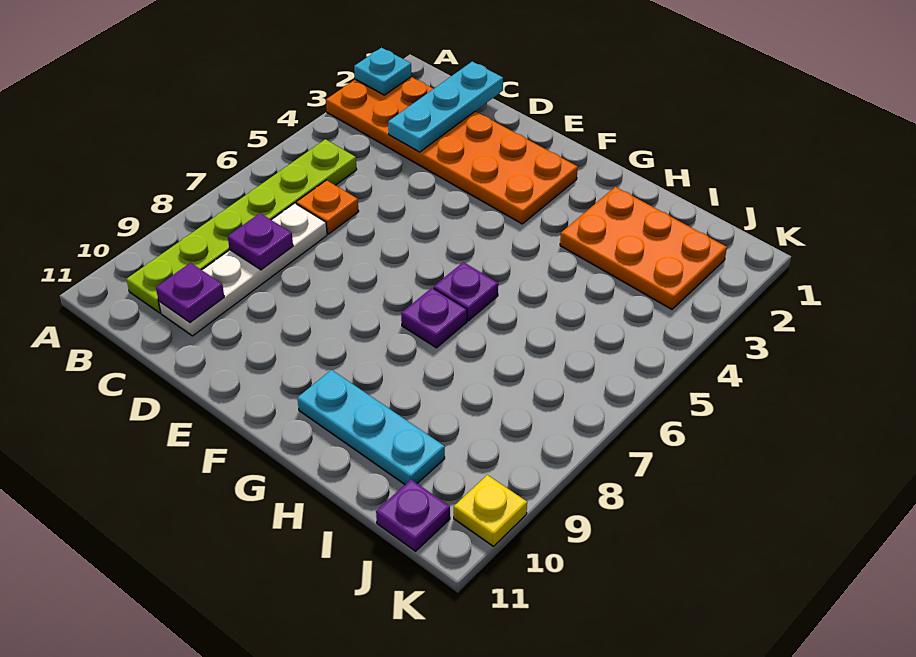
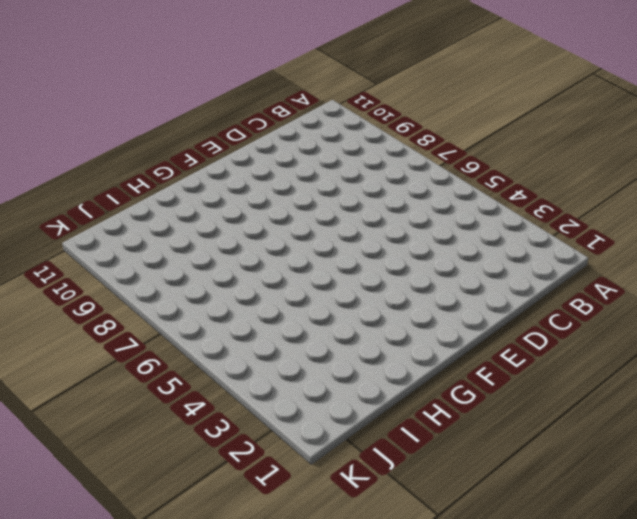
none -> orange plate A2:F3 level 1
none -> lime plate B5:B10 level 1
none -> orange plate C6 level 1

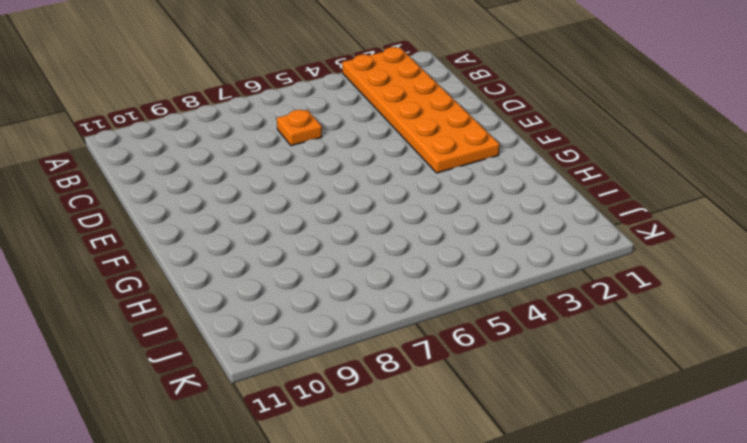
none -> lime plate B5:B10 level 1
none -> white plate C7:C10 level 1
none -> purple plate G6 level 1

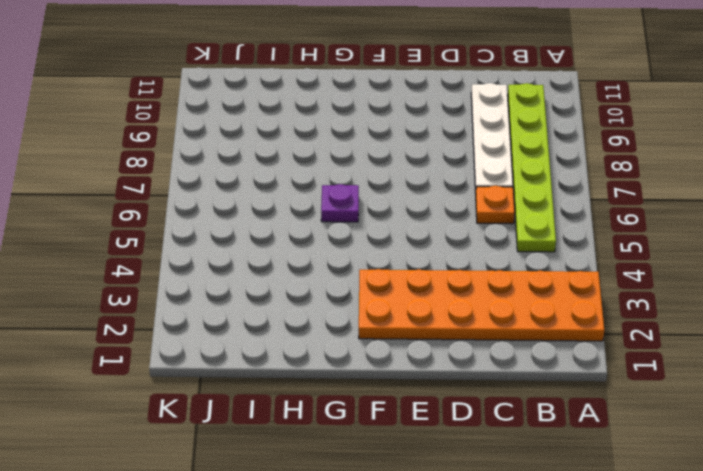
none -> purple plate G7 level 1
none -> cyan plate G10:I10 level 1
none -> orange plate H2:J3 level 1

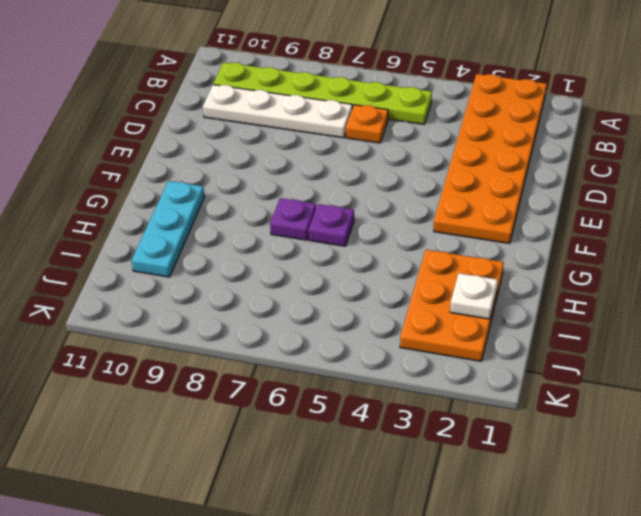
white plate I2 level 2 -> none
none -> purple plate J11 level 1
none -> yellow plate K10 level 1
none -> cyan plate A2 level 2

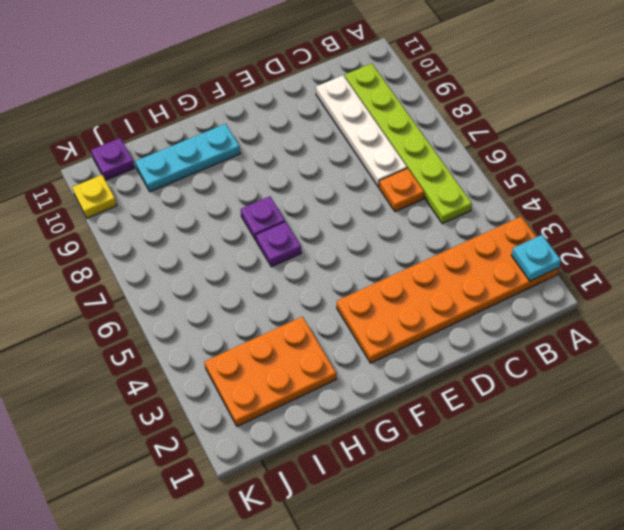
none -> cyan plate C1:C3 level 2
none -> purple plate C8 level 2
none -> purple plate C10 level 2

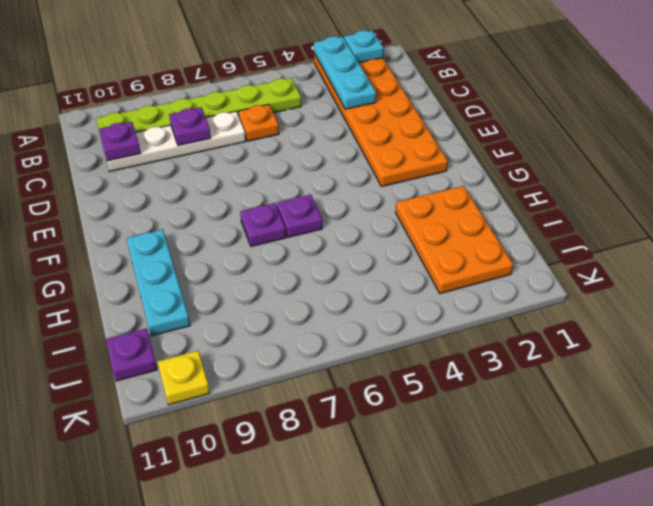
cyan plate A3:C3 level 2 -> cyan plate C1:C3 level 2

